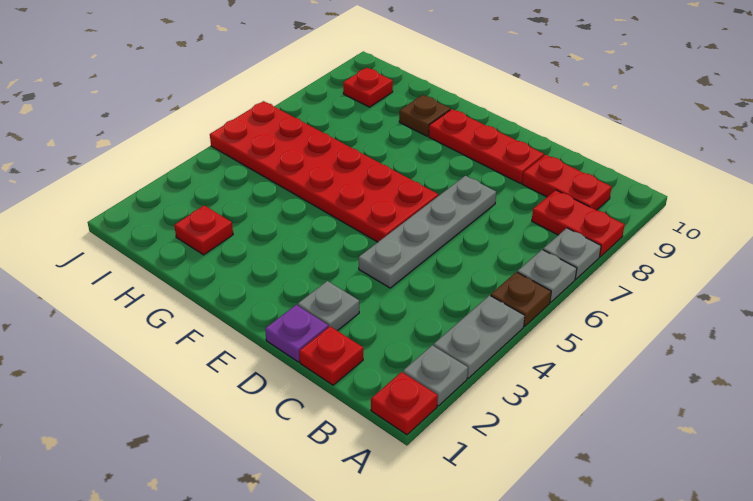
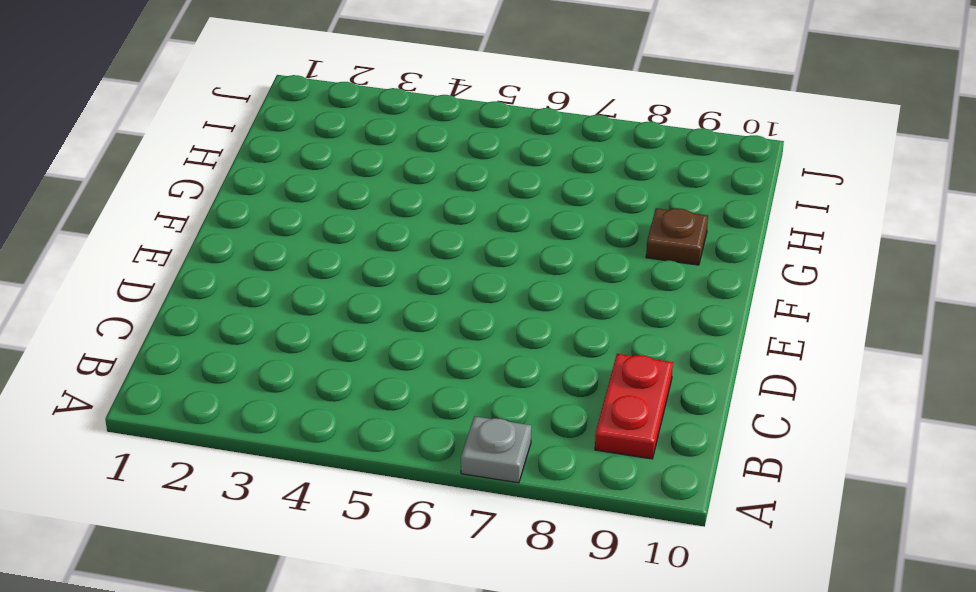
none -> red plate A1 level 1
none -> grey plate A2 level 1
none -> grey plate A3:A4 level 1

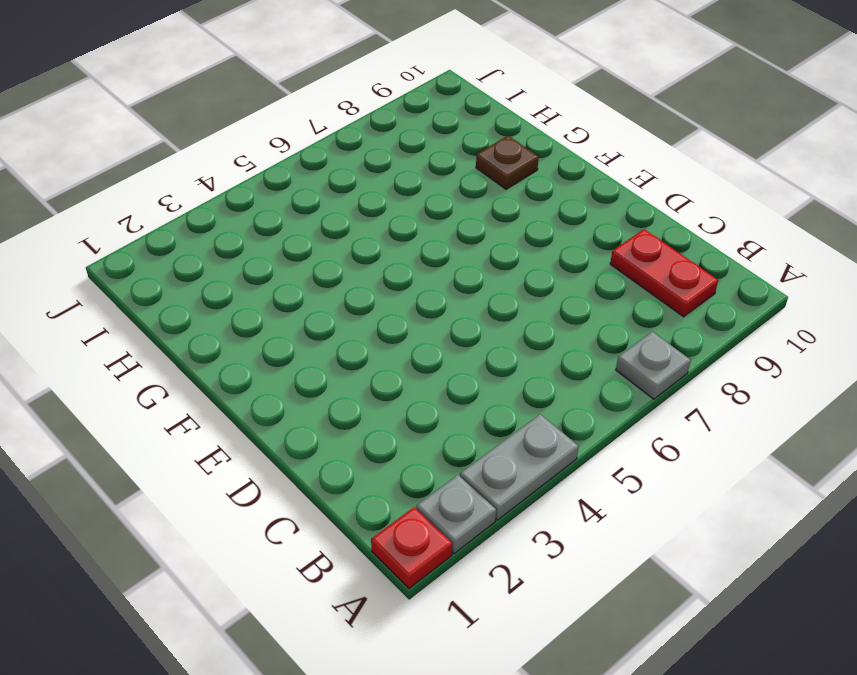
none -> brown plate A5 level 1
none -> grey plate A6 level 1
none -> red plate A8:B8 level 1

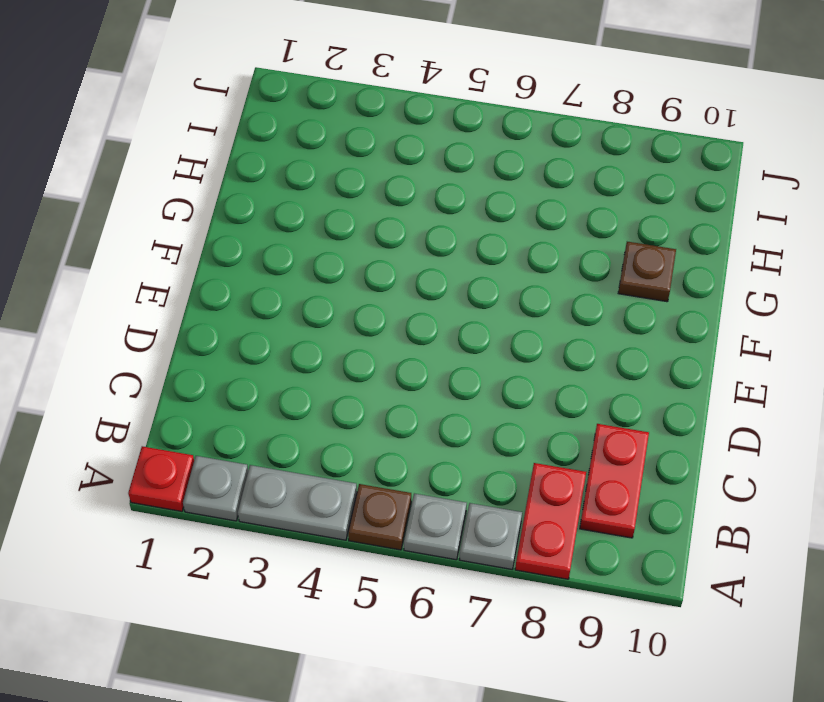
none -> red plate C1 level 1
none -> purple plate D1 level 1
none -> grey plate D2 level 1

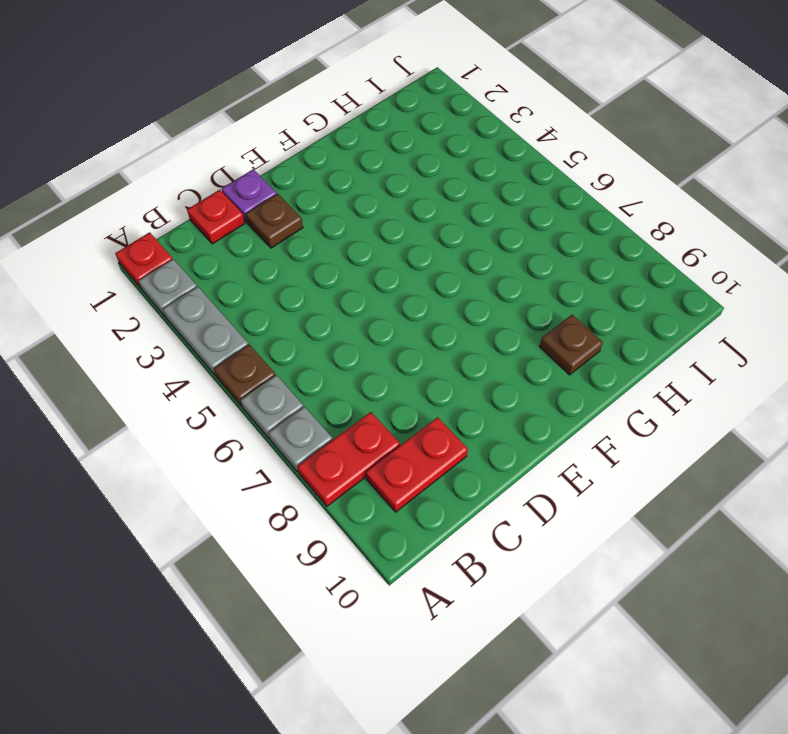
brown plate D2 level 1 -> grey plate D2 level 1
none -> grey plate D4:D7 level 1
none -> red plate D9:F9 level 1
none -> red plate E5:J6 level 1

